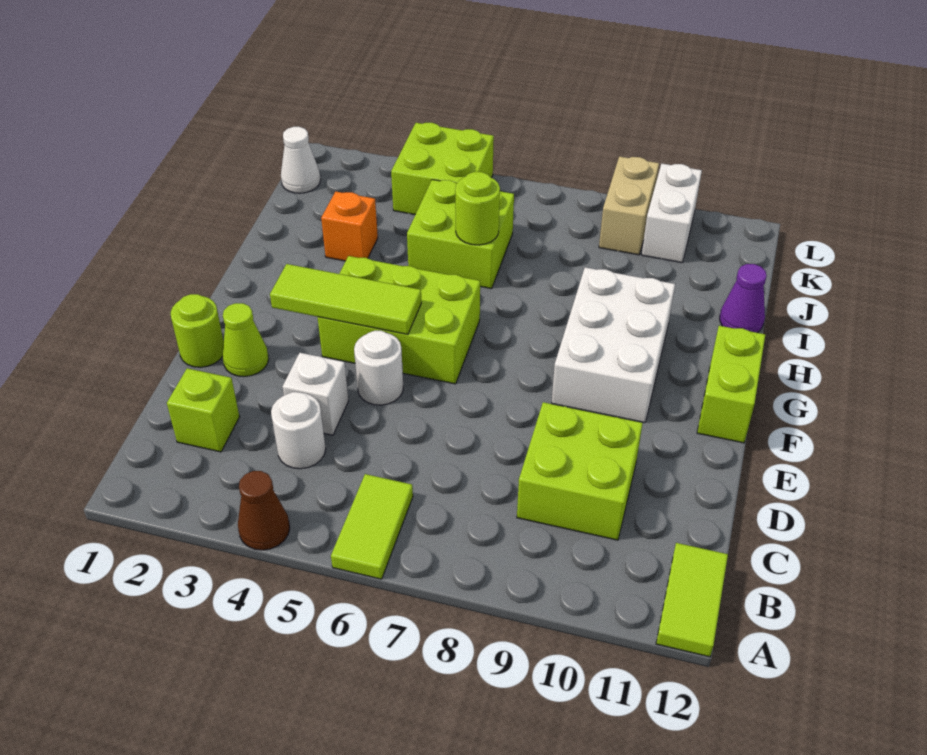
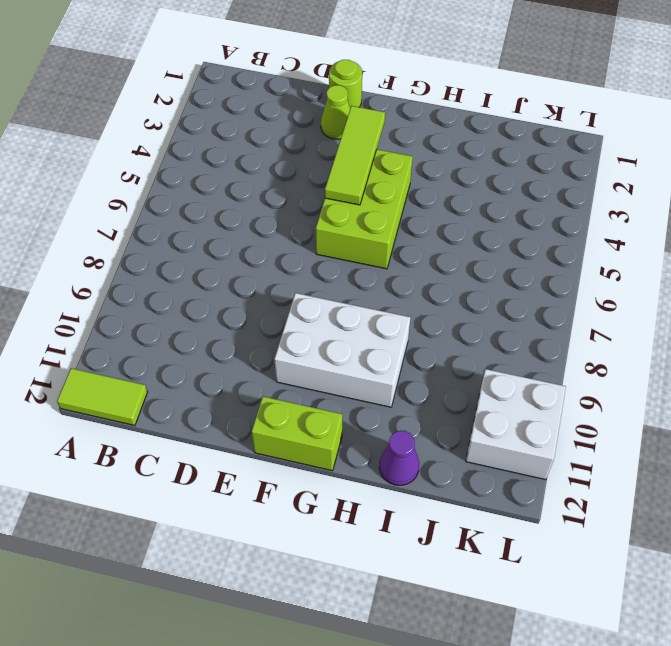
white brick K10:L11 level 1 -> white brick K10:L10 level 1
none -> brown cone A4 level 1
none -> lime tile A6:B6 level 1
none -> lime brick C2 level 1

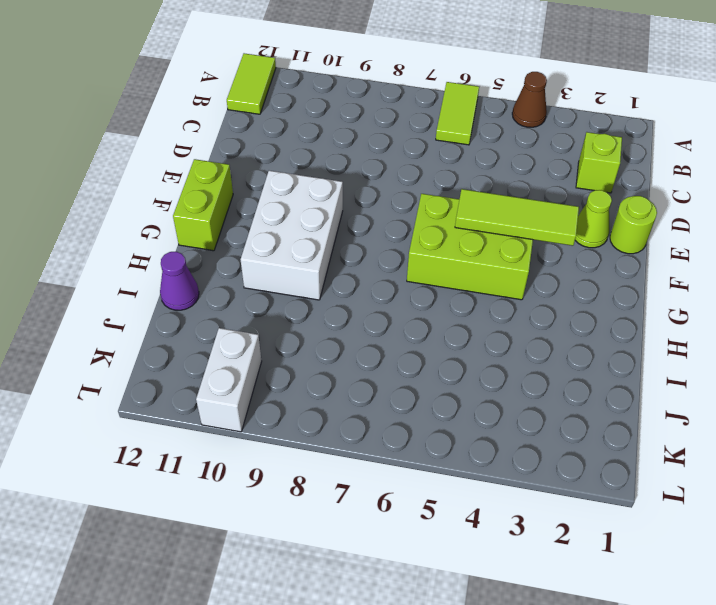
none -> white round brick C4 level 1
none -> lime brick C9:D10 level 1
none -> white brick D4 level 1

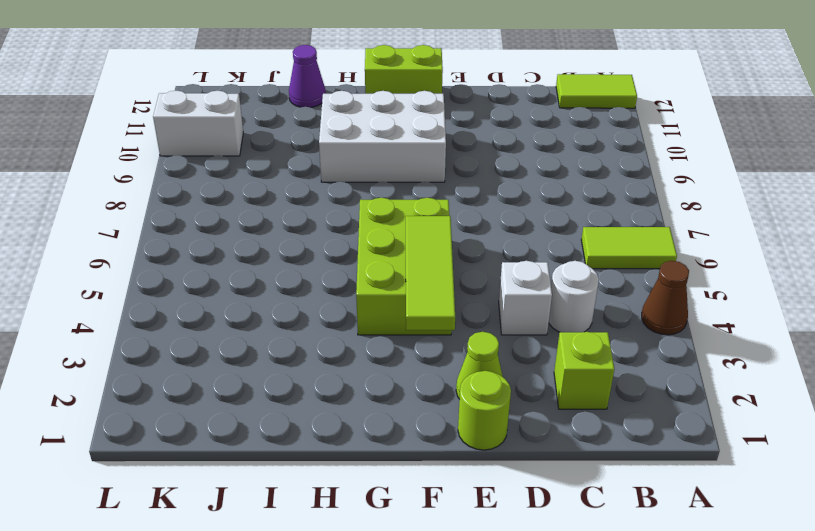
none -> lime brick C9:D10 level 1
none -> white round brick E5 level 1
none -> orange brick I3 level 1

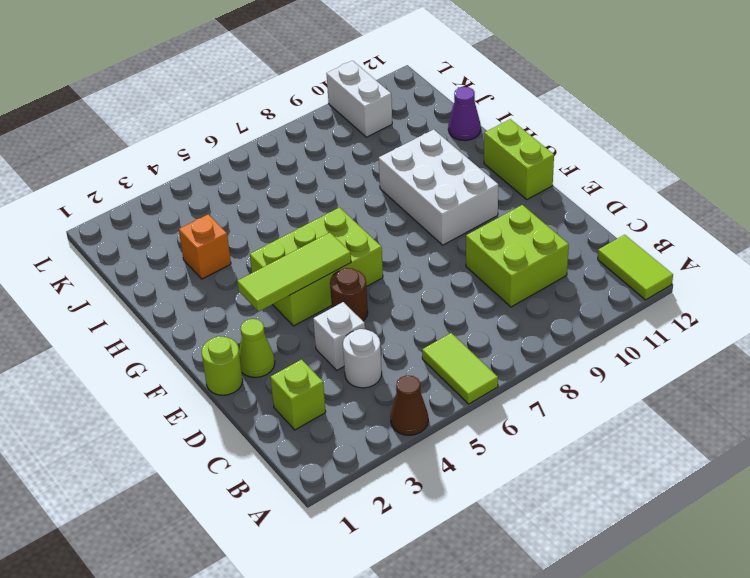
brown round brick E5 level 1 -> white round brick E5 level 1
none -> lime brick I5:J6 level 1
none -> white cone K1 level 1
none -> lime brick K4:L5 level 1

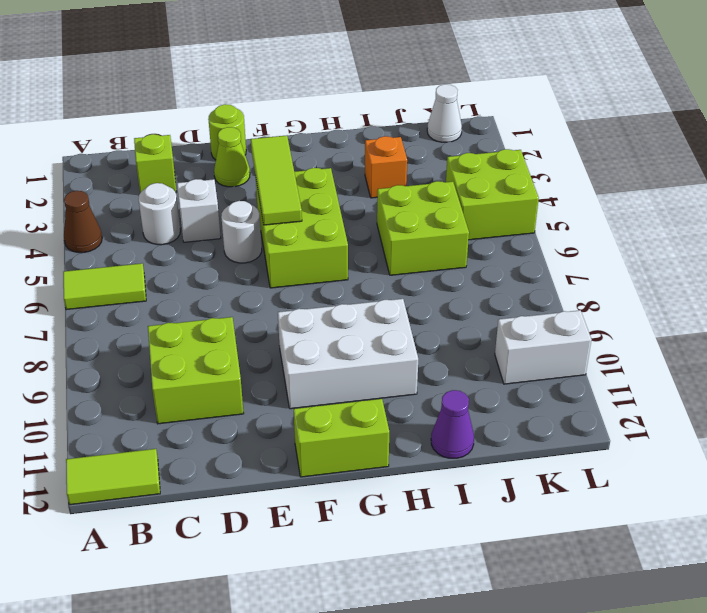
none -> tan brick K9:L9 level 1
none -> lime round brick I6 level 2

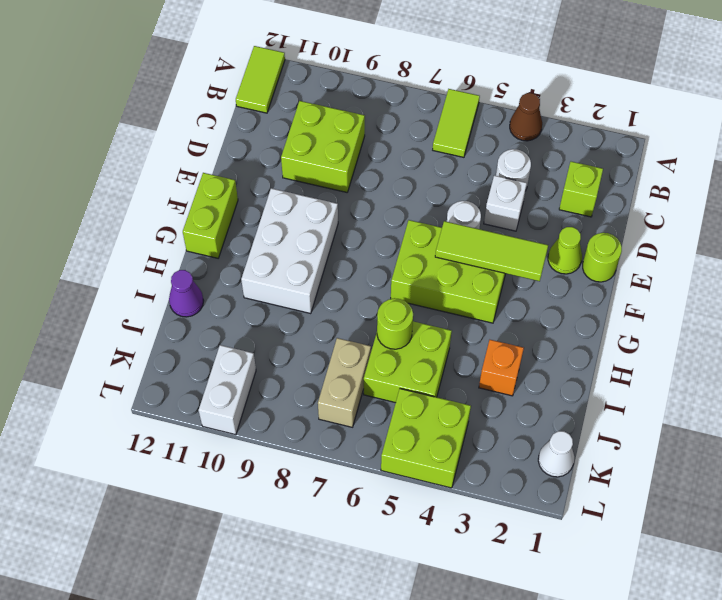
tan brick J7:K7 level 1 -> tan brick K9:L9 level 1

